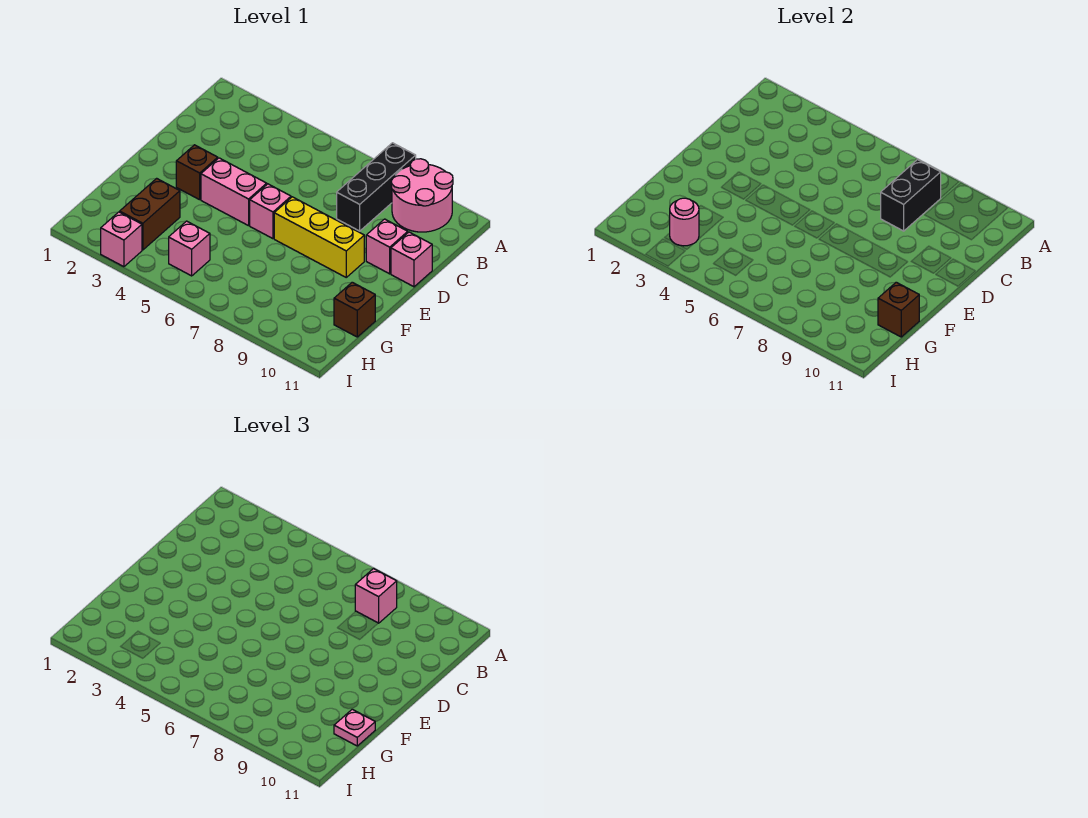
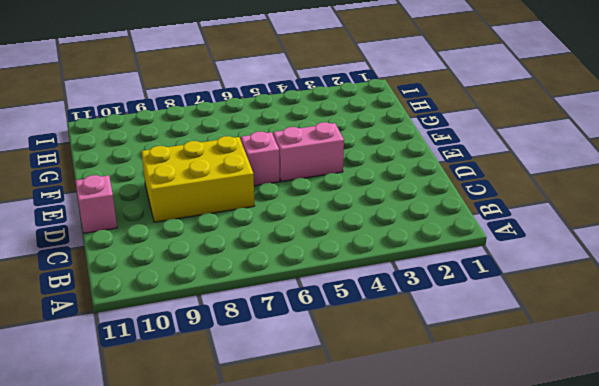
yellow brick D7:E9 level 1 -> yellow brick E7:E9 level 1
none -> black brick A8:C8 level 1
none -> pink round brick A9:B10 level 1
none -> pink brick D10 level 1

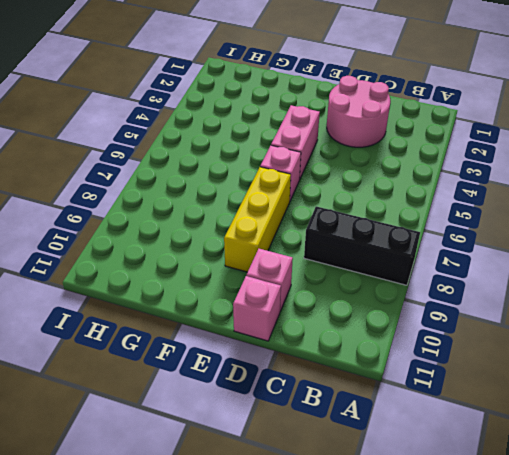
pink round brick C2:D3 level 1 -> pink round brick A9:B10 level 1
none -> brown brick E3 level 1
none -> brown brick G3:H3 level 1
none -> brown brick G11 level 1

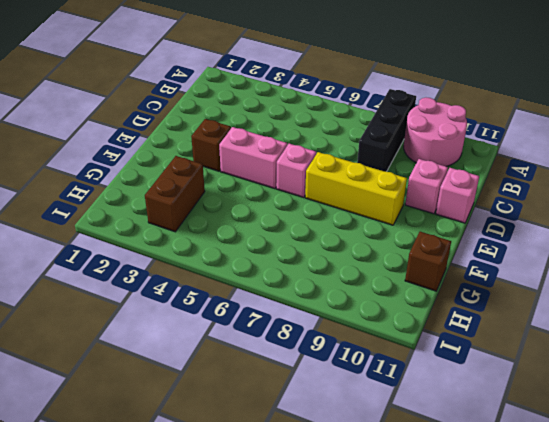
none -> pink brick H5 level 1
none -> pink brick I3 level 1
none -> black brick B8:C8 level 2

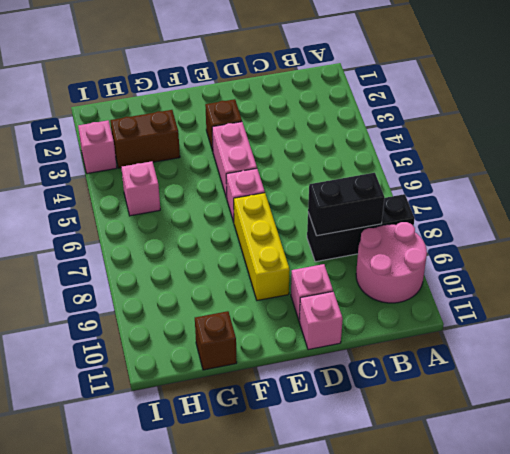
none -> brown brick G11 level 2
none -> pink round brick H3 level 2
none -> pink brick B8 level 3

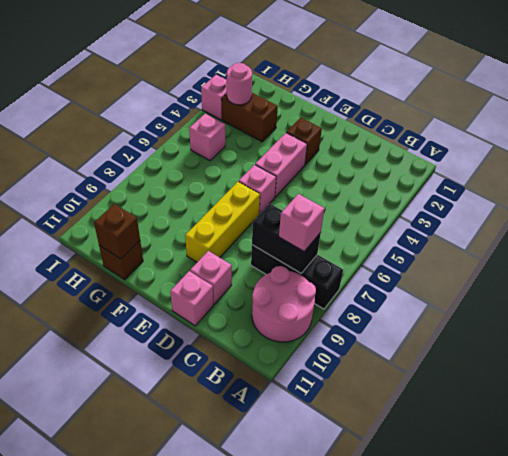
none -> pink plate G11 level 3

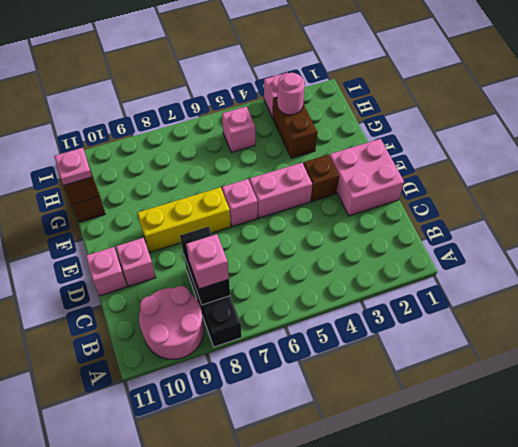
pink brick D1:E2 level 1 -> none

